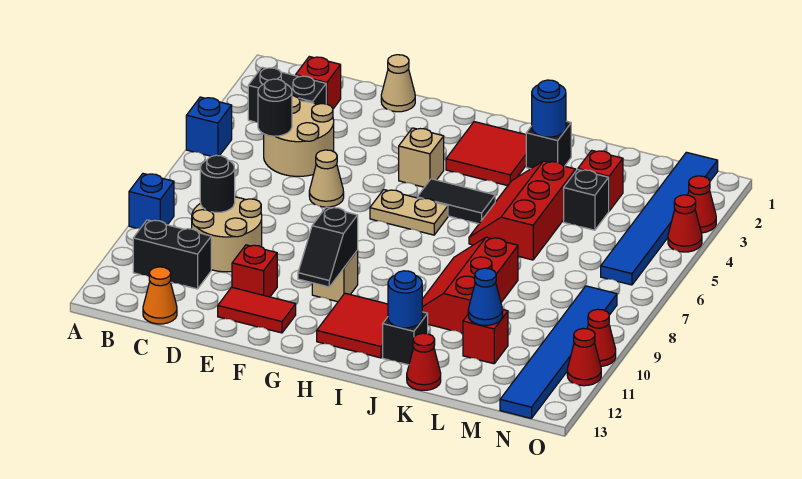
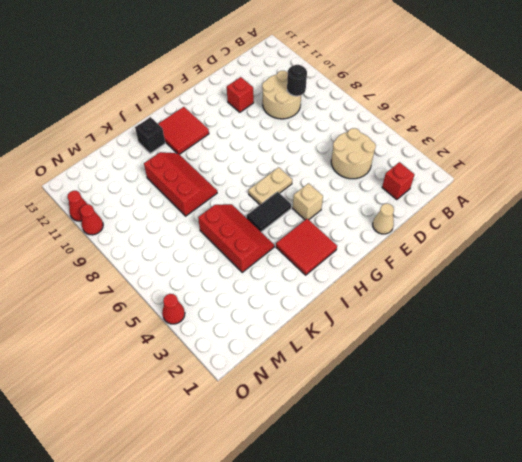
none -> blue brick A5 level 1
none -> blue brick A9 level 1
none -> black brick B3:C3 level 1
none -> black brick B11:C11 level 1

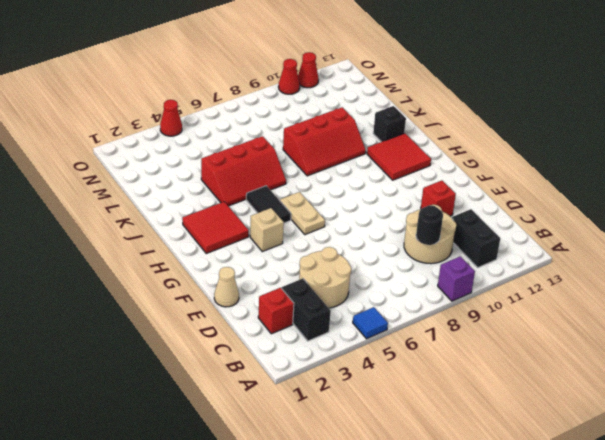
blue tile A5 level 1 -> blue brick A5 level 1
purple brick A9 level 1 -> blue brick A9 level 1
none -> orange cone C13 level 1
none -> tan cone E6 level 1
none -> red tile E12:F12 level 1
none -> tan brick G10 level 1

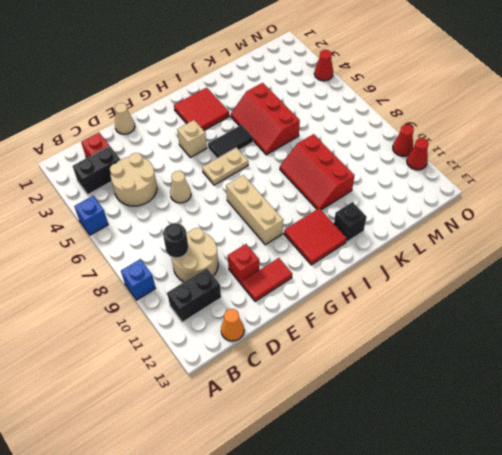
tan brick G8:G10 level 1 -> tan brick G10 level 1
none -> black brick J2 level 1
none -> red cone K13 level 1
none -> red brick L3 level 1
none -> black brick L4 level 1

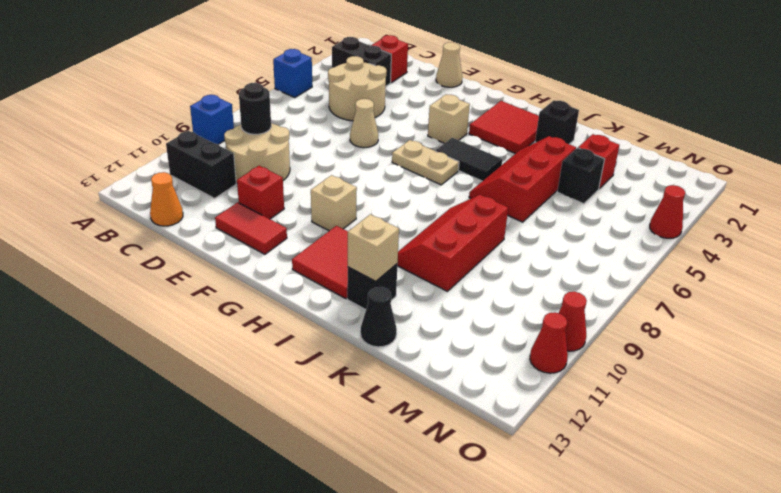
tan brick J12 level 2 -> blue round brick J12 level 2
black cone K13 level 1 -> red cone K13 level 1
none -> red brick L11 level 1
none -> blue tile N1:N6 level 1
none -> blue tile N8:N13 level 1
none -> red cone O3 level 1

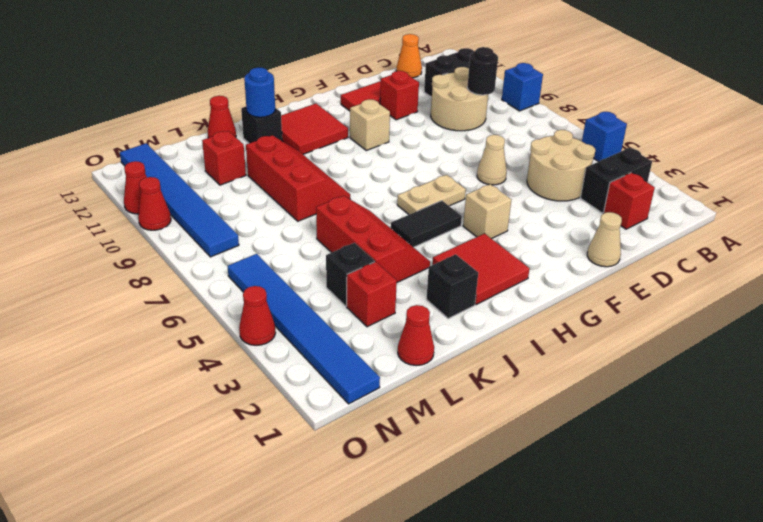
red cone L1 level 1 -> red cone O3 level 1
none -> black round brick C5 level 2
none -> black slope G10:G11 level 2 top 10
none -> blue round brick J2 level 2
none -> blue cone L11 level 2

